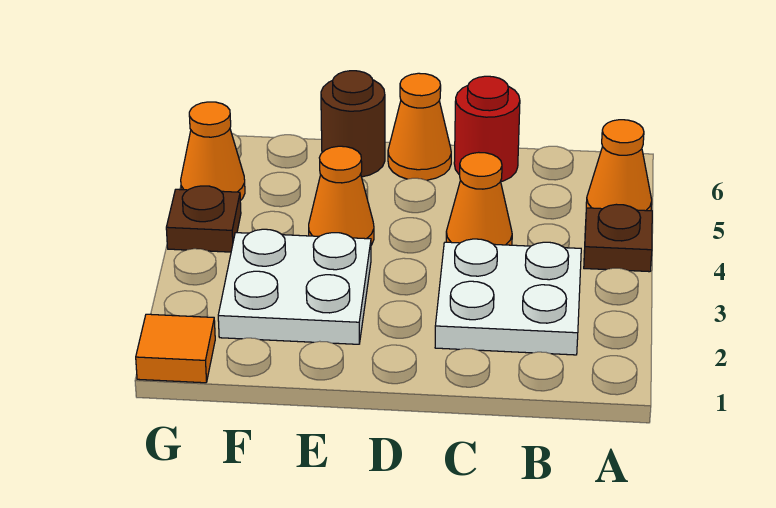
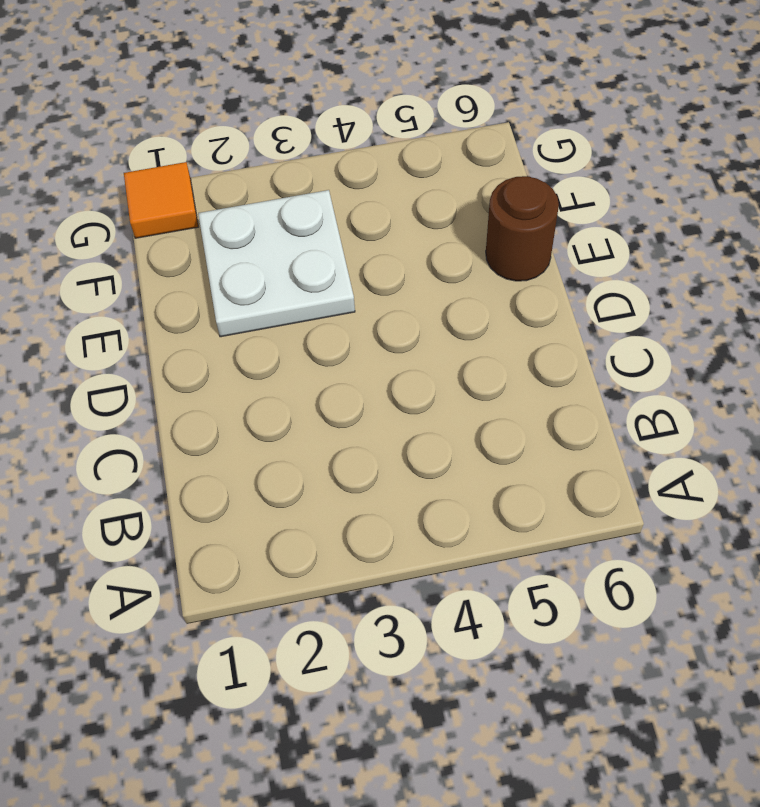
none -> brown plate A4 level 1
none -> orange cone A5 level 1
none -> white plate B2:C3 level 1

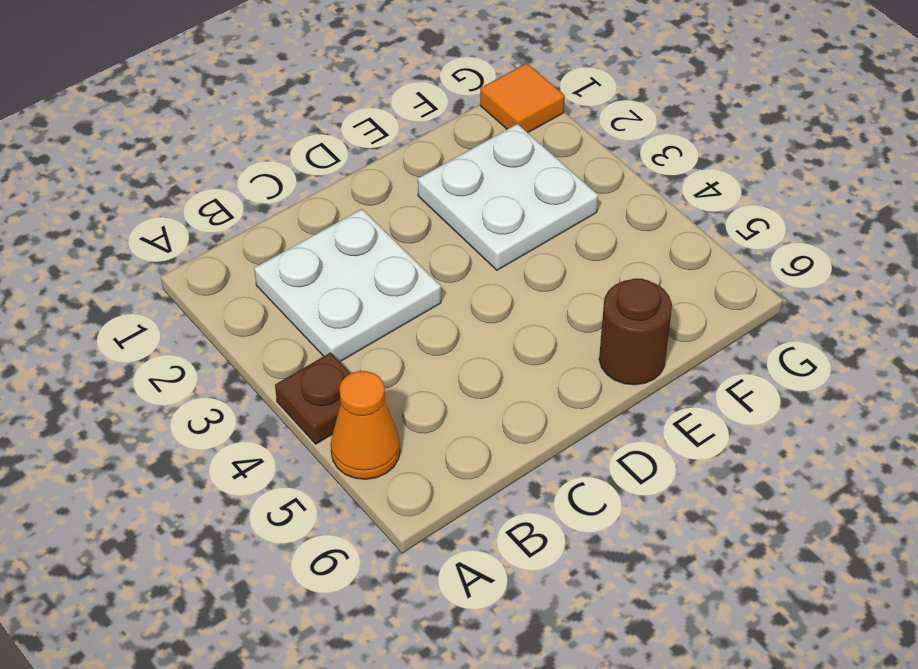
none -> orange cone C4 level 1
none -> red round brick C6 level 1
none -> orange cone D6 level 1

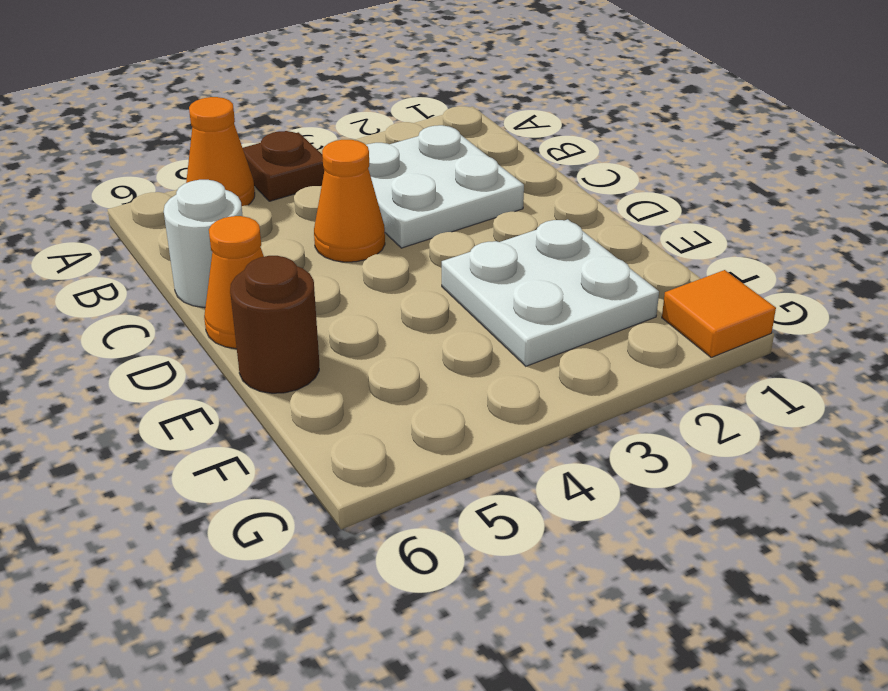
white round brick C6 level 1 -> red round brick C6 level 1
none -> orange cone E4 level 1
none -> brown plate G4 level 1
none -> orange cone G5 level 1

